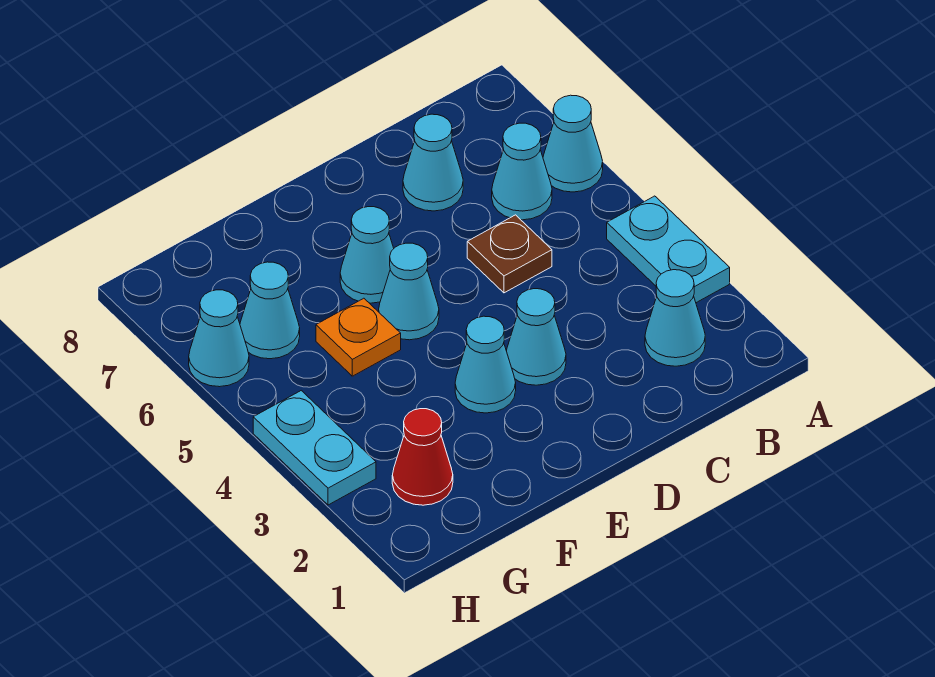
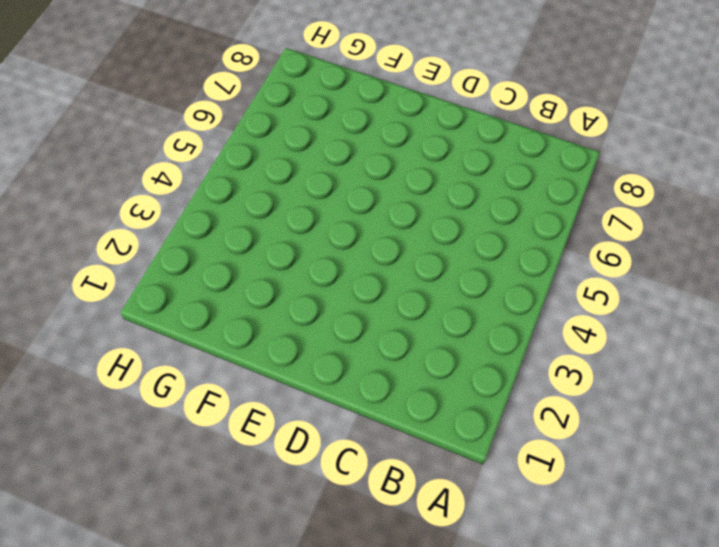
none -> cyan plate A3:A4 level 1
none -> cyan cone A6 level 1
none -> cyan cone B2 level 1

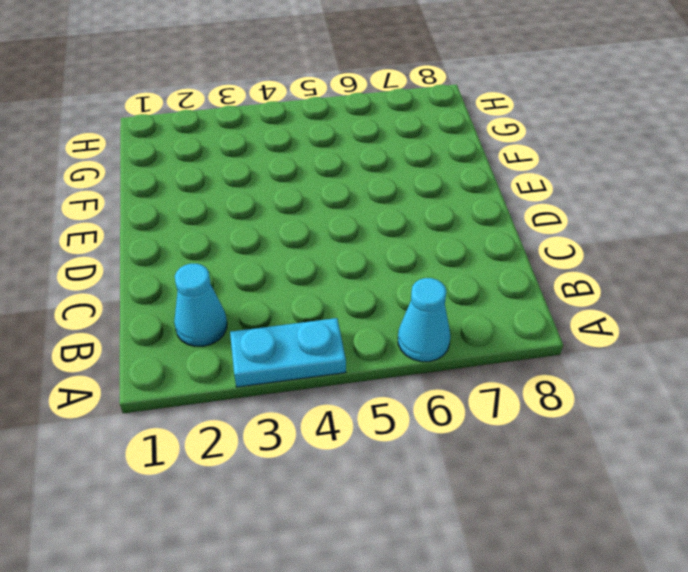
none -> cyan cone B6 level 1
none -> brown plate C5 level 1
none -> cyan cone C7 level 1

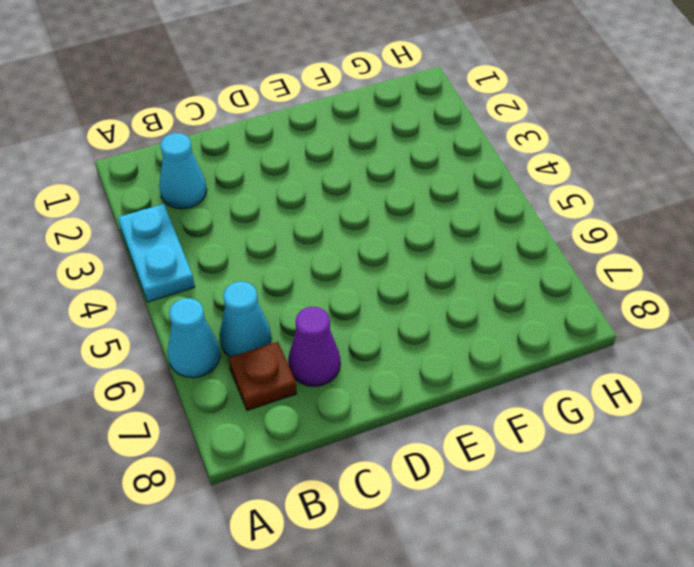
brown plate B7 level 1 -> brown plate C5 level 1
purple cone C7 level 1 -> cyan cone C7 level 1
none -> cyan cone D3 level 1
none -> cyan cone E3 level 1
none -> cyan cone E5 level 1

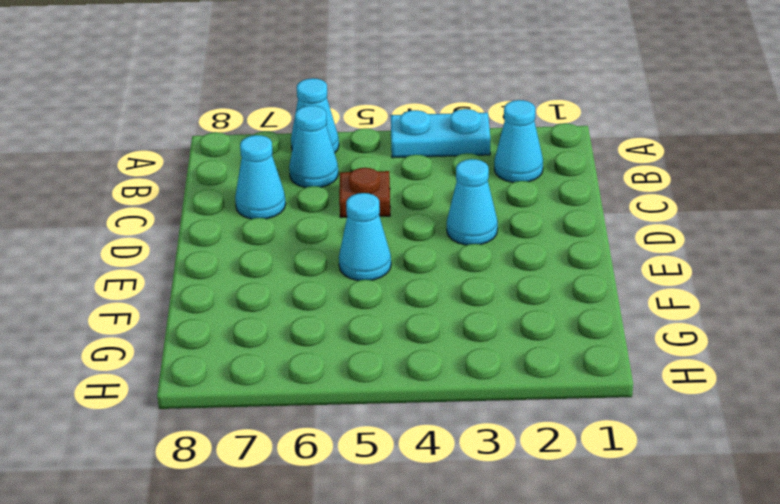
none -> cyan cone E3 level 1
none -> cyan cone E6 level 1
none -> orange plate F5 level 1

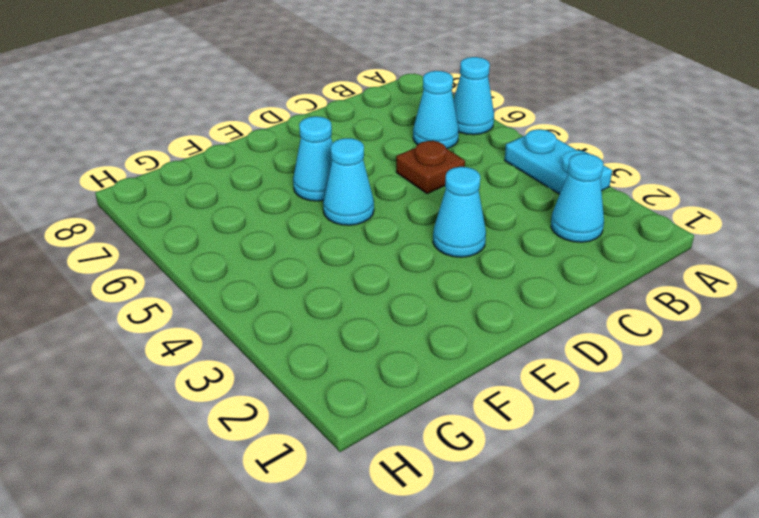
none -> cyan cone C7 level 1
none -> cyan cone E3 level 1
none -> orange plate F5 level 1

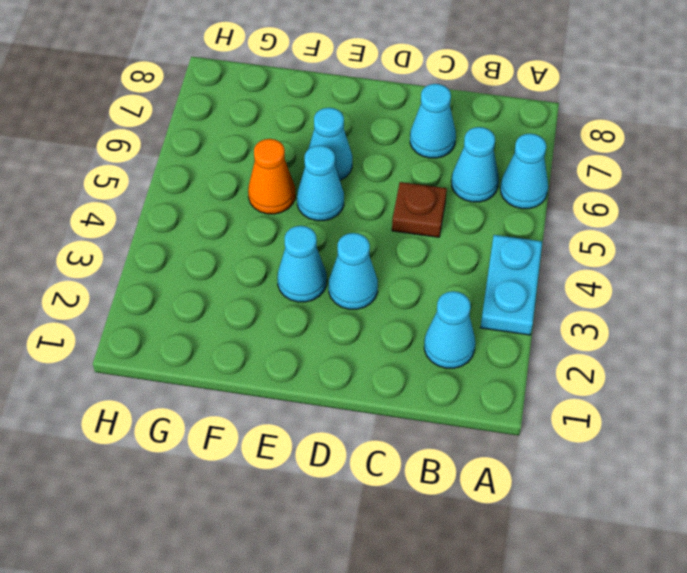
orange cone F5 level 1 -> orange plate F5 level 1
none -> red cone G2 level 1
none -> cyan cone G6 level 1
none -> cyan plate H3:H4 level 1

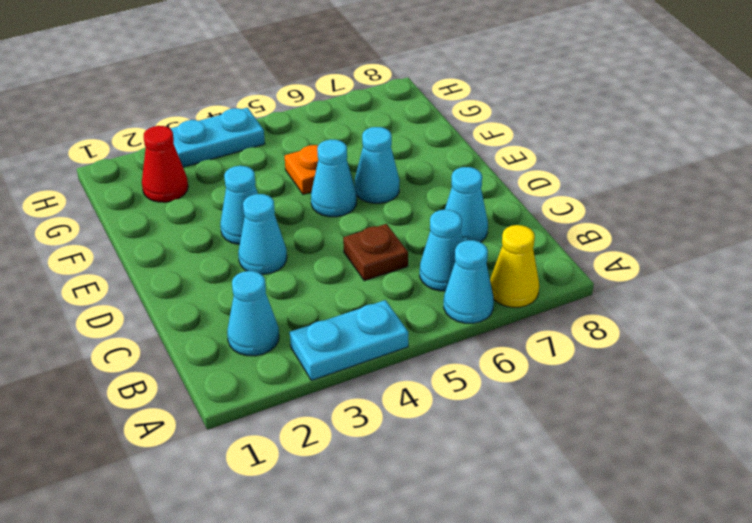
yellow cone A7 level 1 -> none
none -> cyan cone G6 level 1
none -> cyan cone H6 level 1

